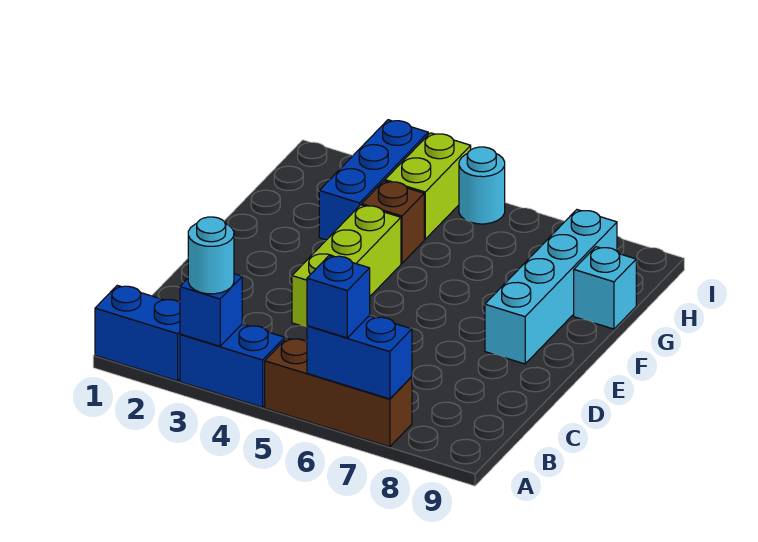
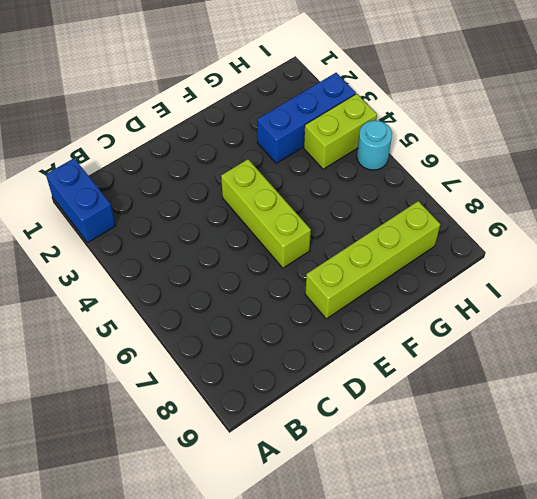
lime brick E4:E6 level 1 -> lime brick D4:F4 level 1
lime brick E8:H8 level 1 -> cyan brick E8:H8 level 1
none -> blue brick A3:A4 level 1
none -> brown brick A5:A7 level 1
none -> brown brick G4 level 1

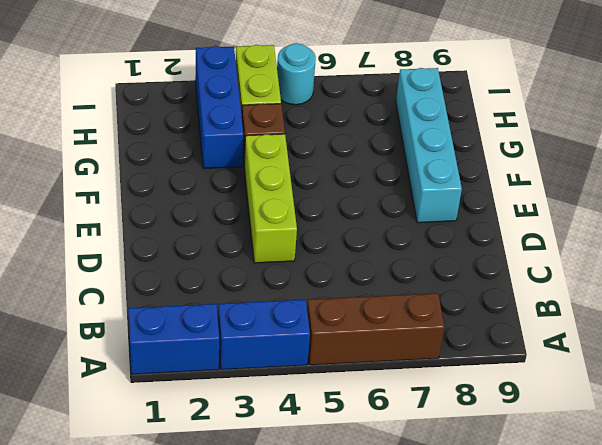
none -> cyan brick G9 level 1
none -> blue brick A3 level 2
none -> blue brick A6:A7 level 2

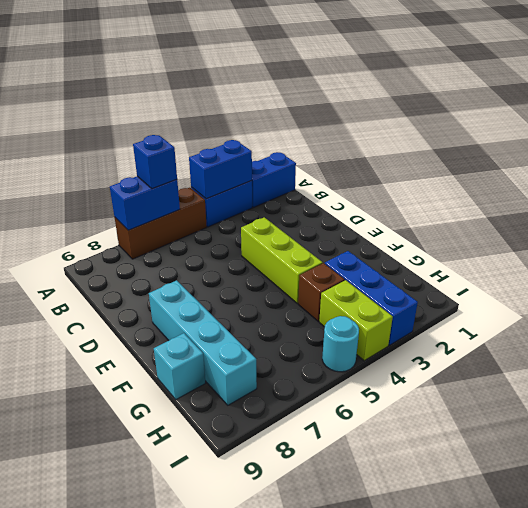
blue brick A3:A4 level 2 -> blue brick A3 level 2
none -> cyan round brick A3 level 3

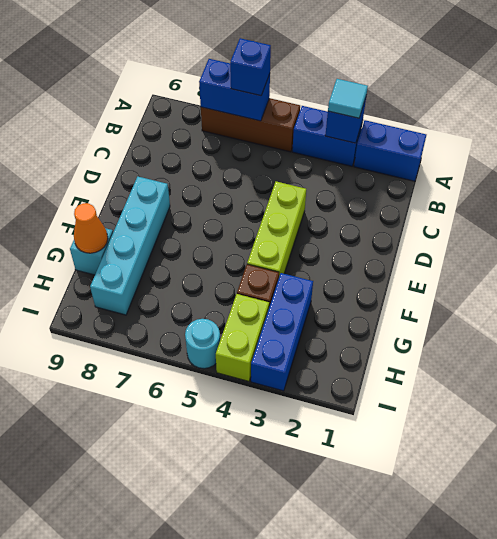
cyan tile A3 level 3 -> cyan round brick A3 level 3
orange cone G9 level 2 -> none

